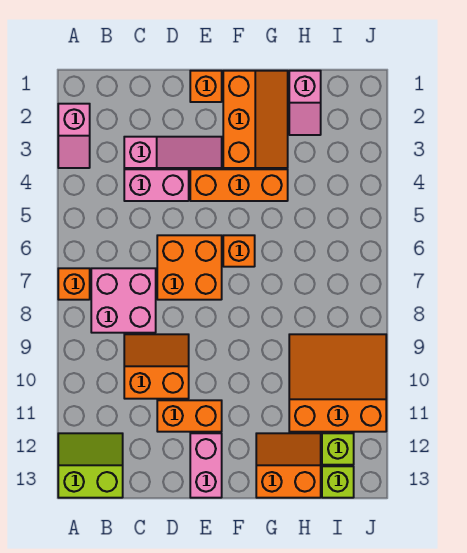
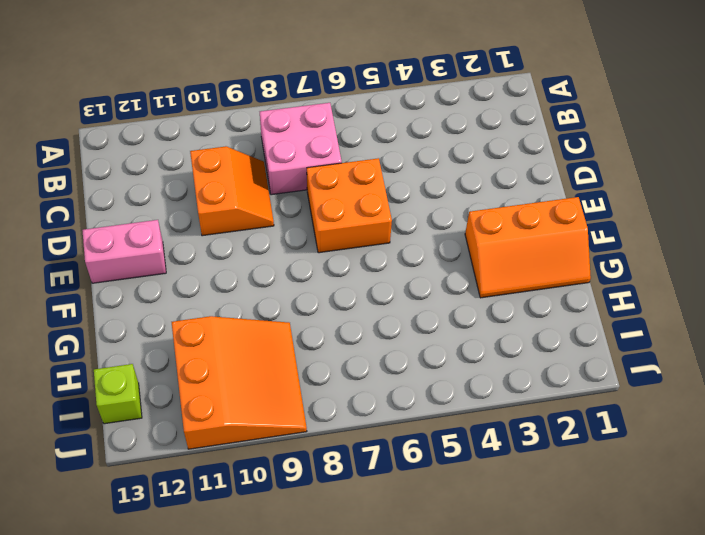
none -> pink slope A2:A3 level 1 top 2
none -> orange brick A7 level 1
none -> lime slope A12:B13 level 1 top 13

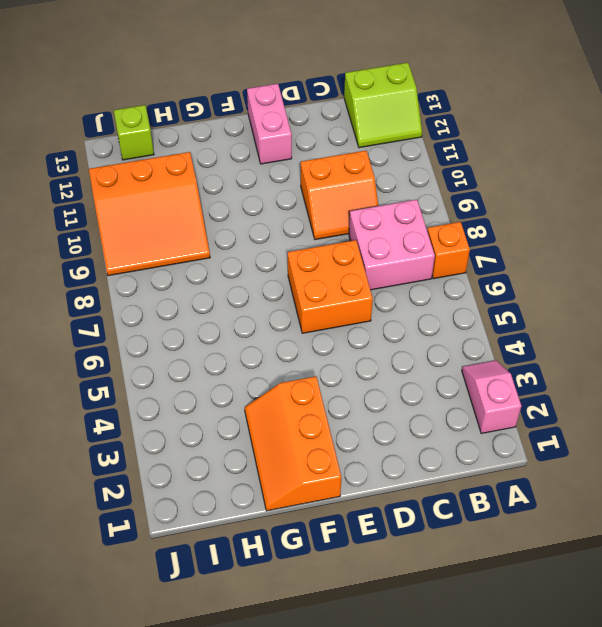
none -> pink slope C3:E3 level 1 top C
none -> pink brick C4:D4 level 1
none -> orange brick D11:E11 level 1

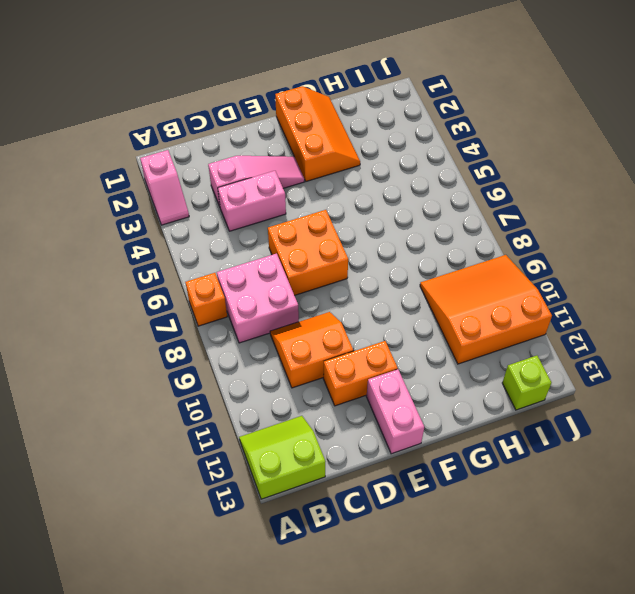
none -> orange brick E1 level 1
none -> orange brick E4:G4 level 1
none -> orange brick F6 level 1

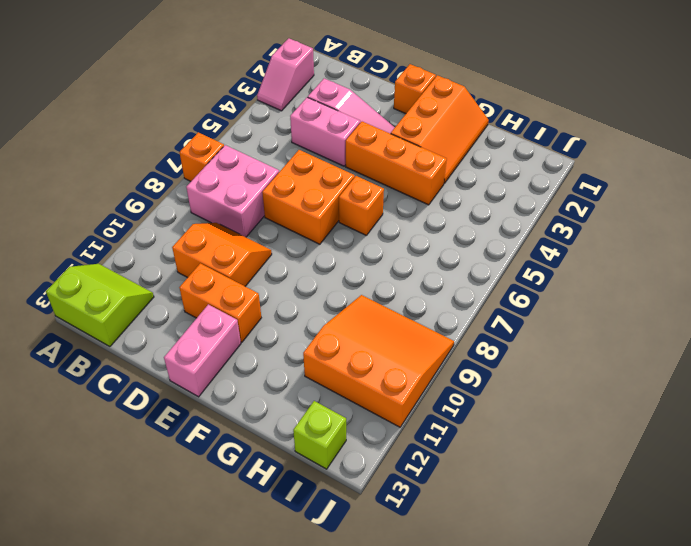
none -> orange slope G12:H13 level 1 top 13
none -> pink slope H1:H2 level 1 top 1
none -> lime brick I12 level 1

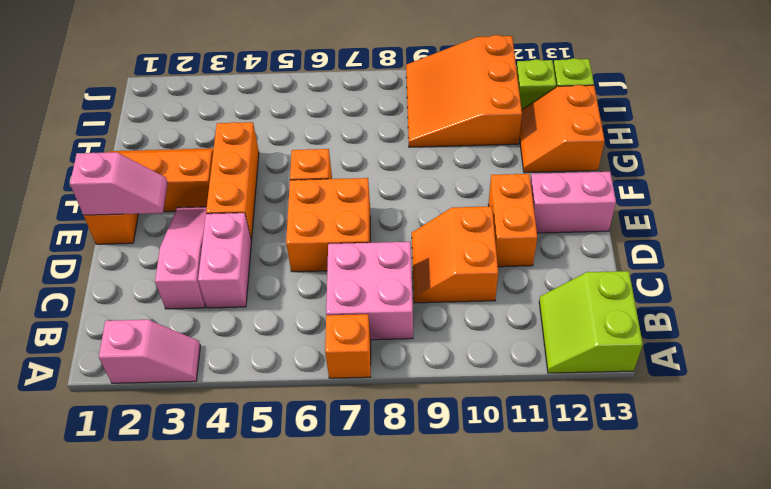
pink slope E1:E2 level 2 top 1 -> pink slope H1:H2 level 1 top 1

